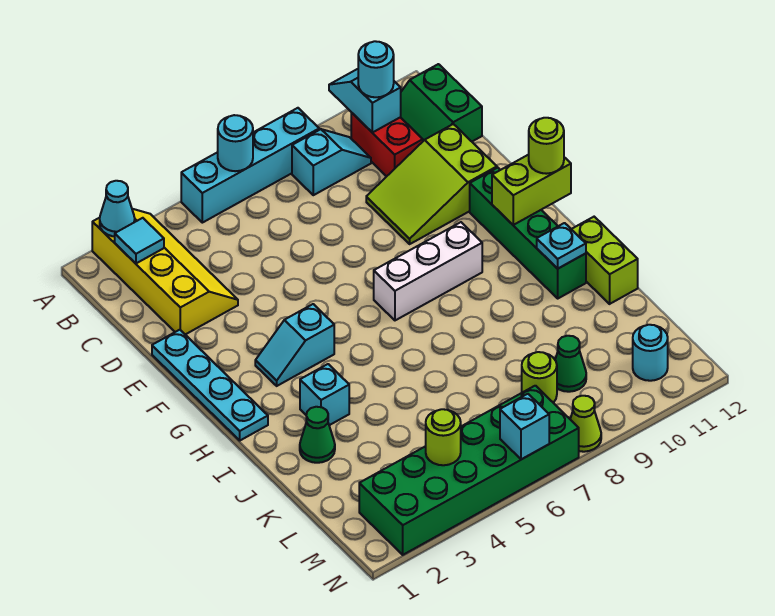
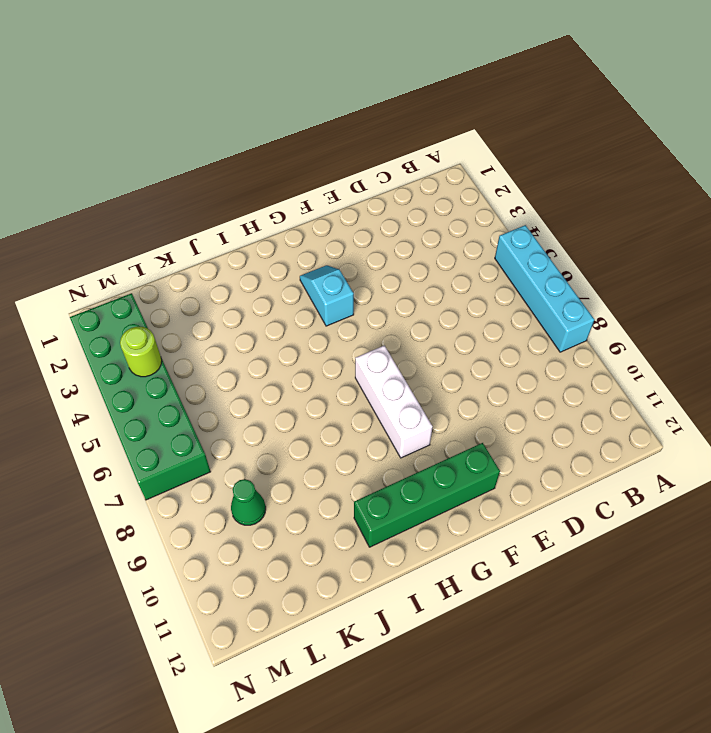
none -> yellow slope A2:D3 level 1 top 2
none -> cyan slope B8:B9 level 1 top 8
none -> red brick B10:C10 level 1

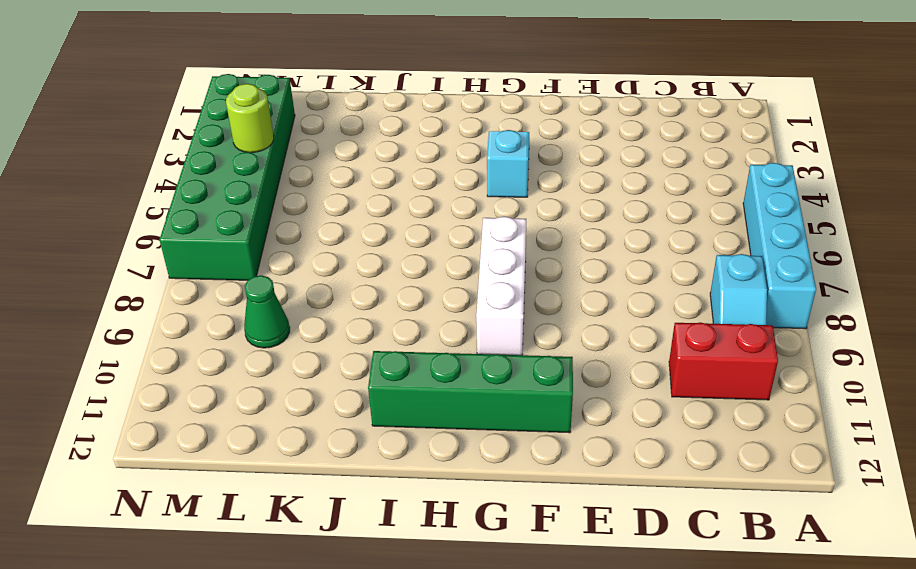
none -> yellow slope A2:D3 level 1 top 2
none -> green slope B11:C12 level 1 top 12
none -> lime slope D9:E11 level 1 top 11

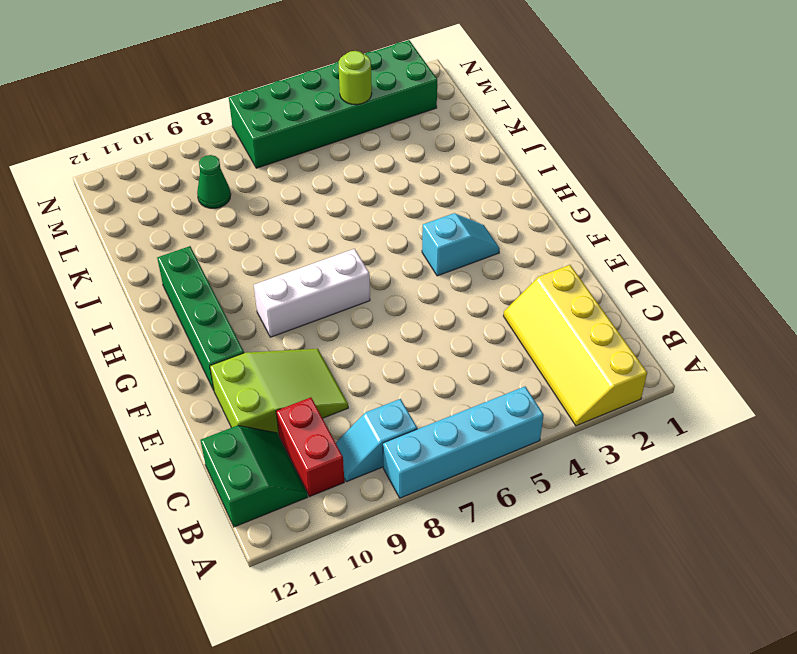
none -> cyan plate E1:H1 level 1
none -> cyan brick I3 level 1
none -> lime brick I12:J12 level 1

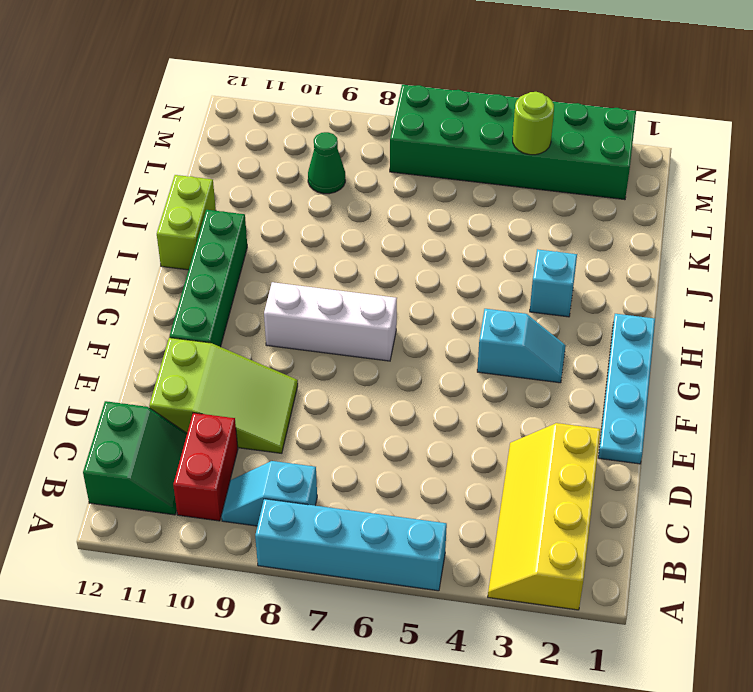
none -> green cone J2 level 1
none -> lime round brick L8 level 1
none -> cyan round brick M11 level 1

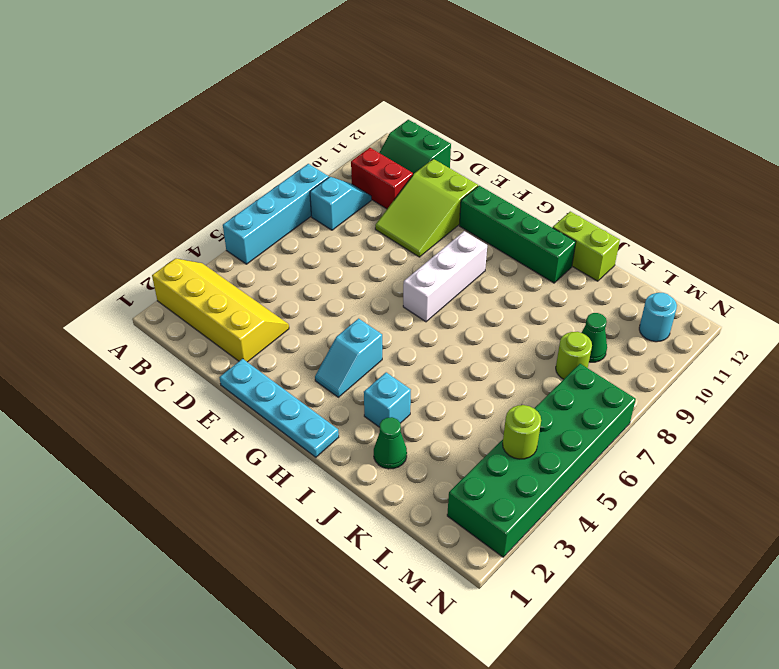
none -> lime cone N8 level 1
none -> cyan cone A2 level 2
none -> cyan round brick A6 level 2

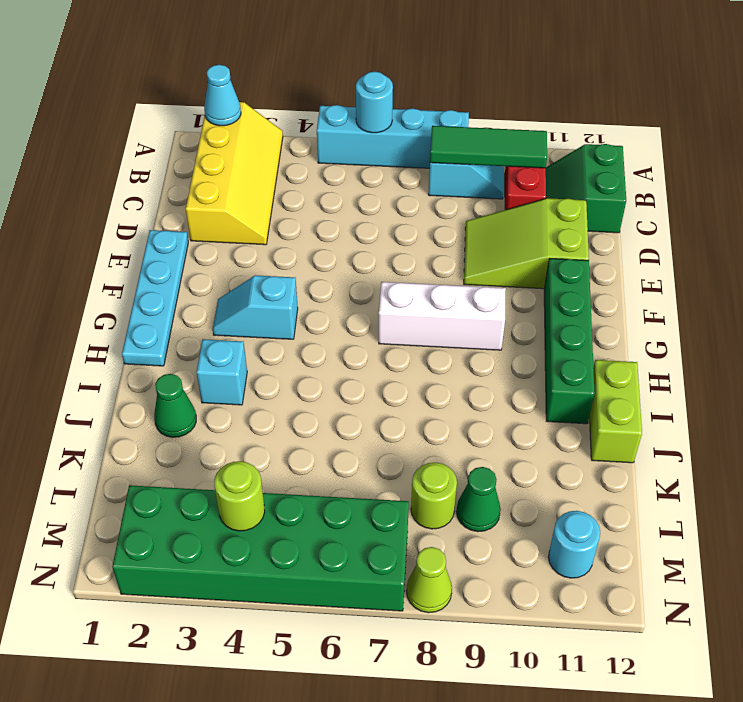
green tile B8:B10 level 2 -> cyan slope A10:B10 level 2 top B
none -> cyan tile B2 level 2
none -> lime brick G11:G12 level 2
none -> cyan plate I11 level 2

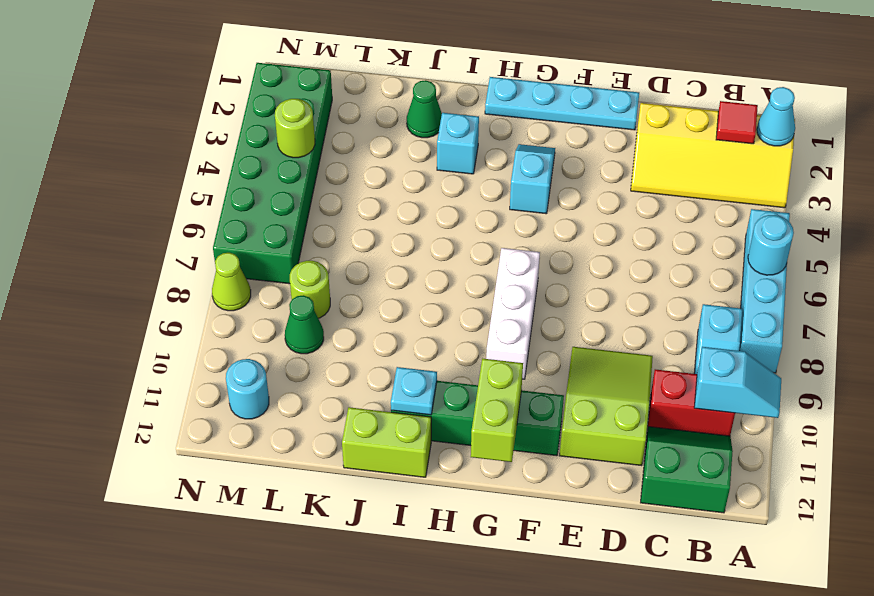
red tile B2 level 2 -> cyan tile B2 level 2
none -> cyan brick N6 level 2
none -> cyan round brick B10 level 3
none -> lime round brick G12 level 3

